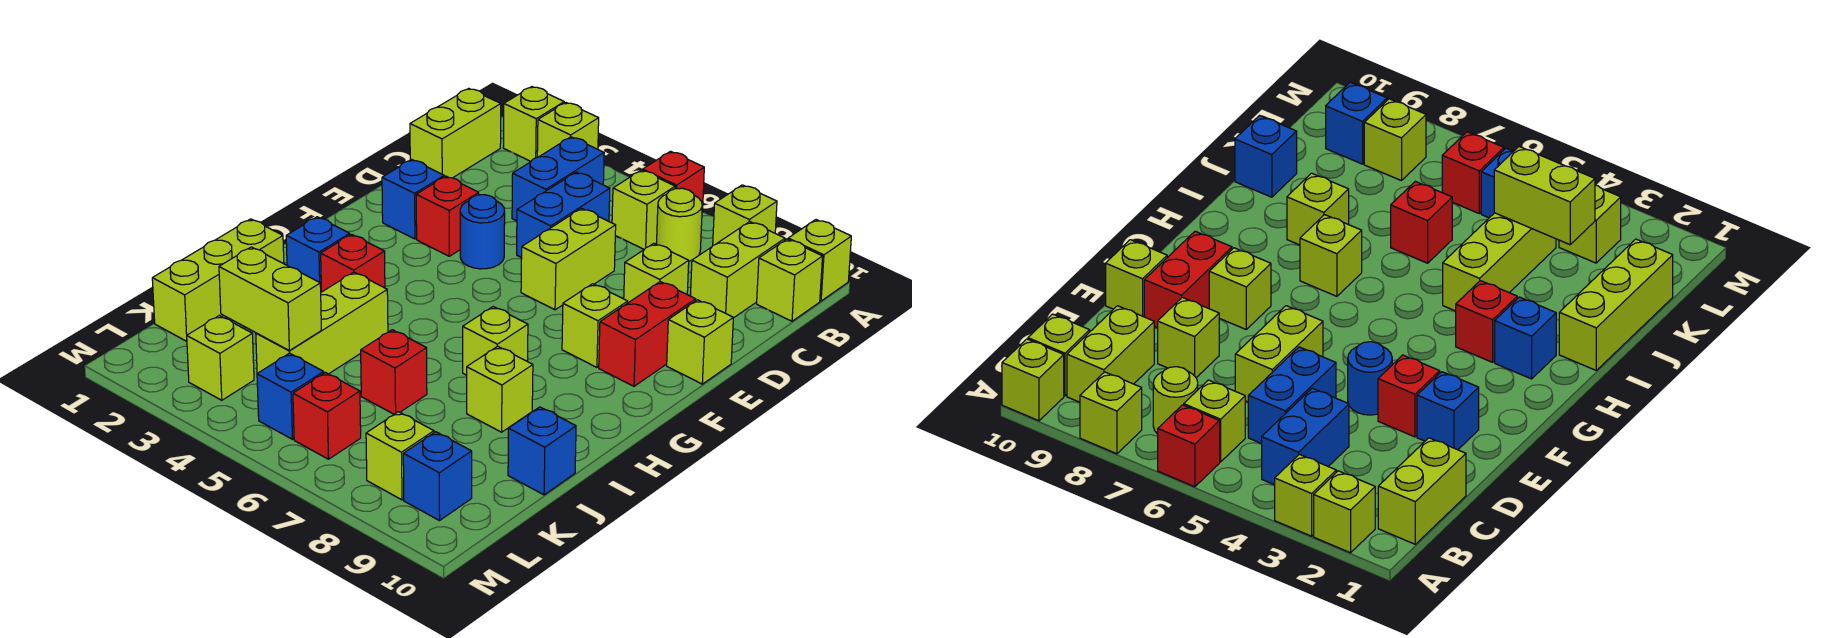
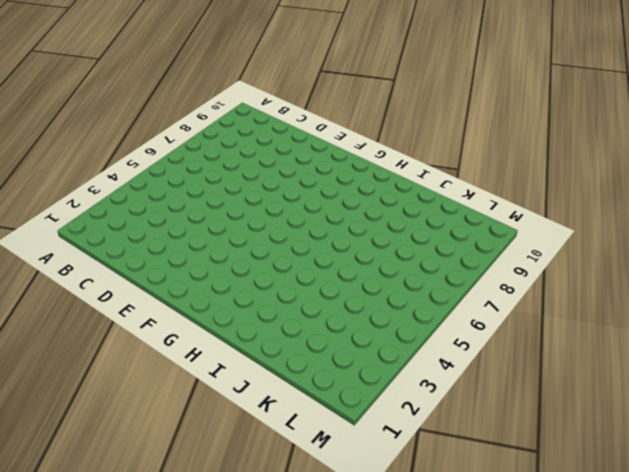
none -> lime brick A2 level 1
none -> lime brick A3 level 1
none -> red brick A6 level 1
none -> lime brick A8 level 1

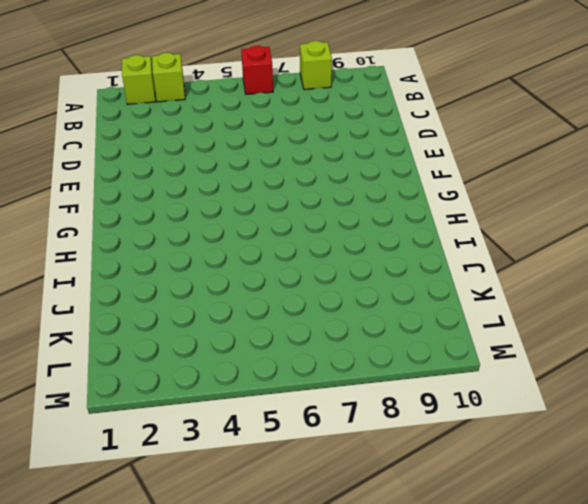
none -> lime brick A10 level 1
none -> lime brick B1:C1 level 1
none -> blue brick B4:C4 level 1
none -> lime brick B6 level 1

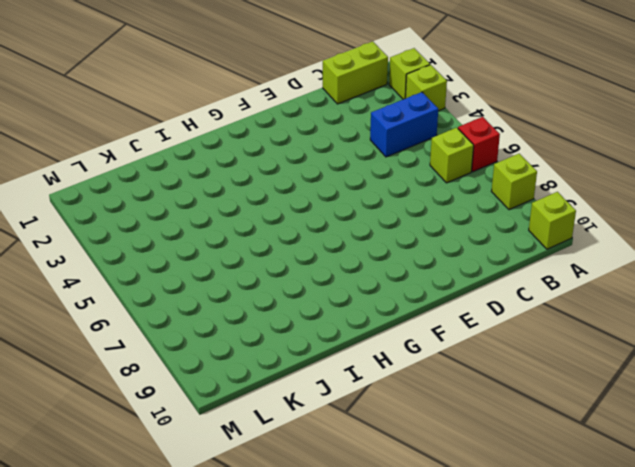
none -> lime round brick B7 level 1
none -> lime brick B9:C9 level 1
none -> lime brick B10 level 1
none -> blue brick C5:D5 level 1

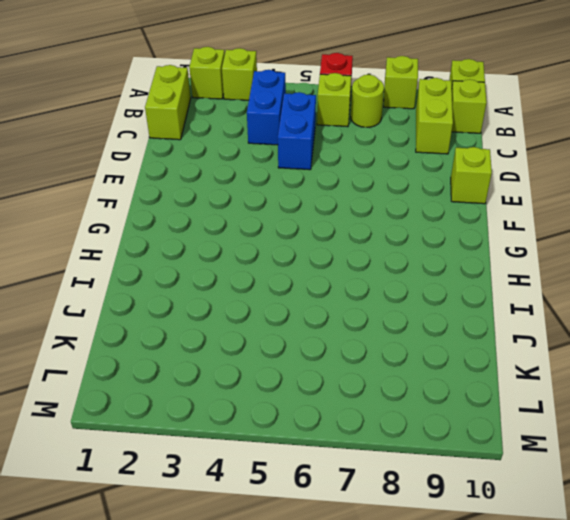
none -> lime brick D6:E6 level 1
none -> lime brick D8 level 1
none -> blue brick E2 level 1
none -> red brick E3 level 1

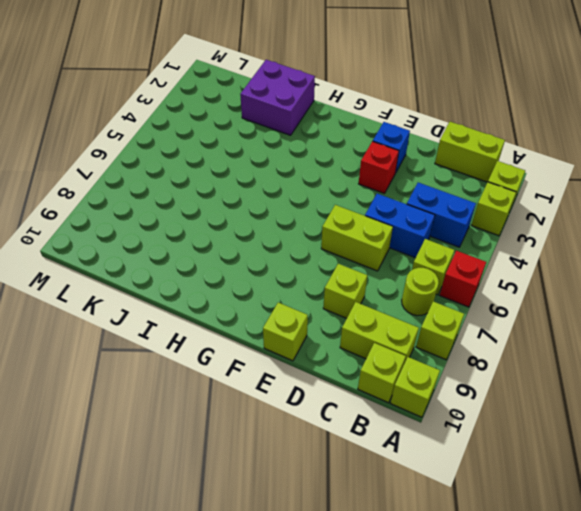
purple brick I1:J2 level 1 -> lime brick I1:K1 level 1
none -> blue round brick E4 level 1
none -> red brick E9:F9 level 1
none -> lime brick F8 level 1
none -> blue brick H2 level 1

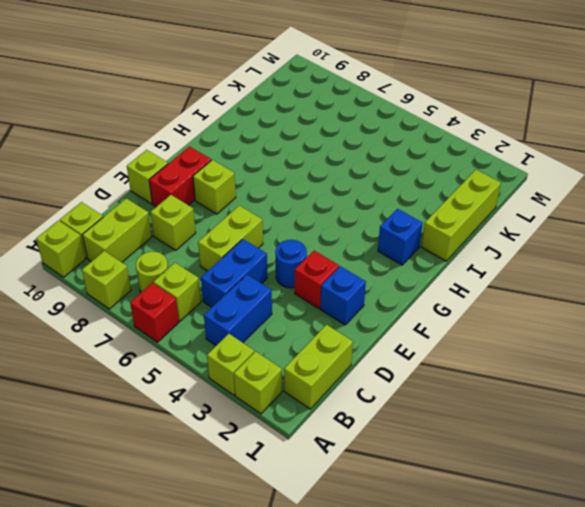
none -> red brick H3 level 1
none -> lime brick H7 level 1
none -> lime brick I4:K4 level 1
none -> lime brick I8 level 1

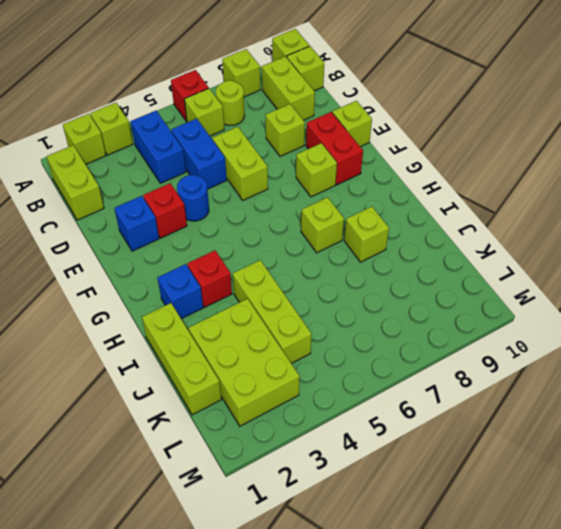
lime brick J2:L3 level 1 -> lime brick L3 level 1
none -> red brick J6 level 1
none -> blue brick J10 level 1
none -> blue brick L5 level 1
none -> red brick L6 level 1

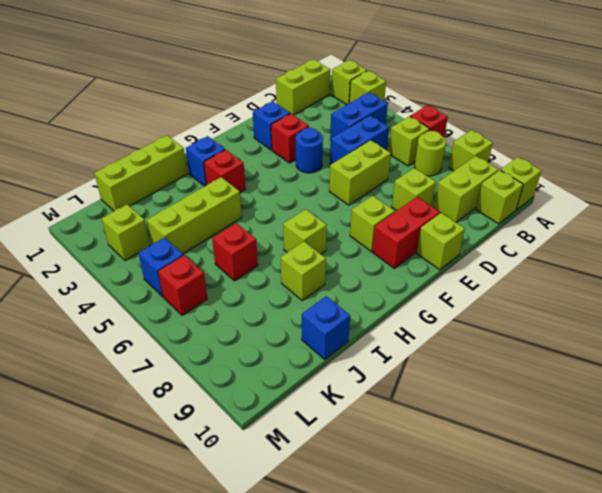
none -> lime brick L8 level 1
none -> blue brick L9 level 1
none -> lime brick K3:K4 level 2

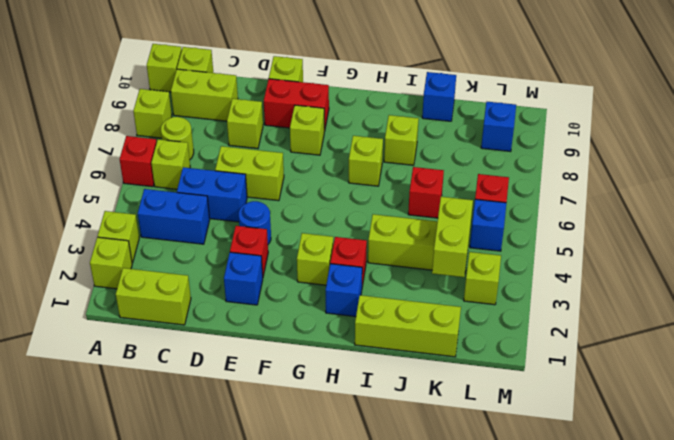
lime brick G3 level 1 -> lime brick L8 level 1

